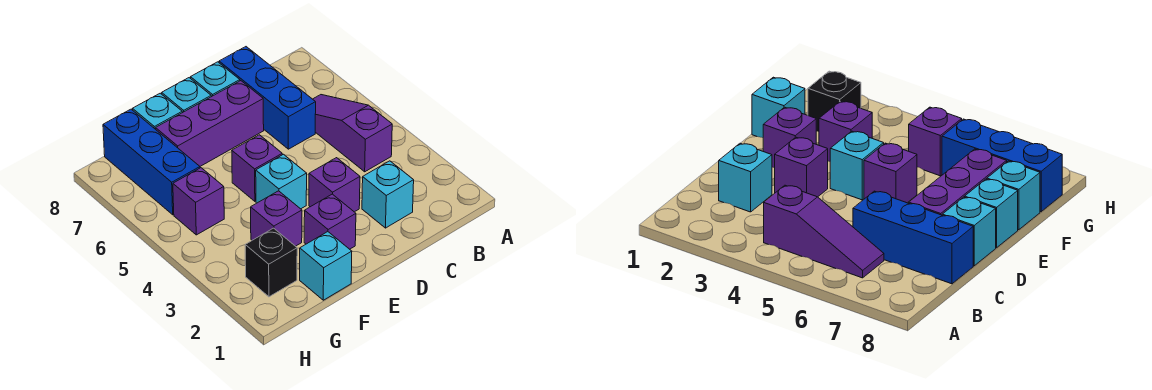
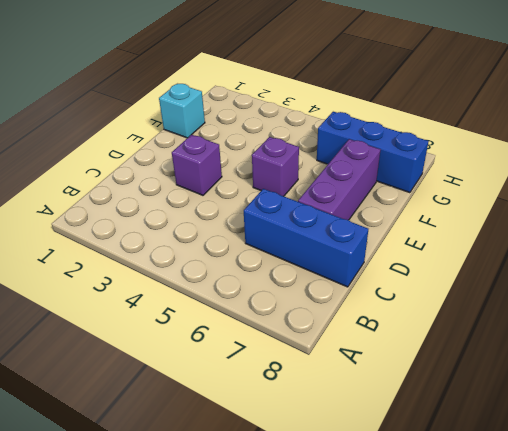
none -> purple slope B4:B6 level 1 top 4
none -> cyan brick C2 level 1
none -> cyan brick D8 level 1

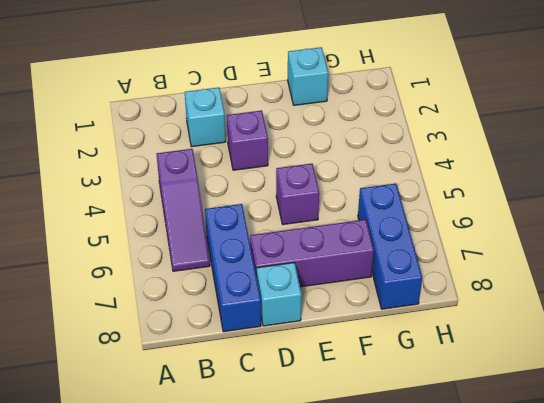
none -> purple brick E2 level 1
none -> cyan brick E4 level 1
none -> cyan brick E8 level 1

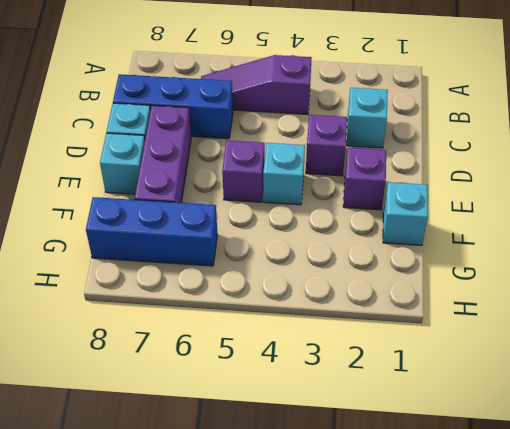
none -> purple brick F3 level 1
none -> cyan brick F8 level 1
none -> black brick G2 level 1

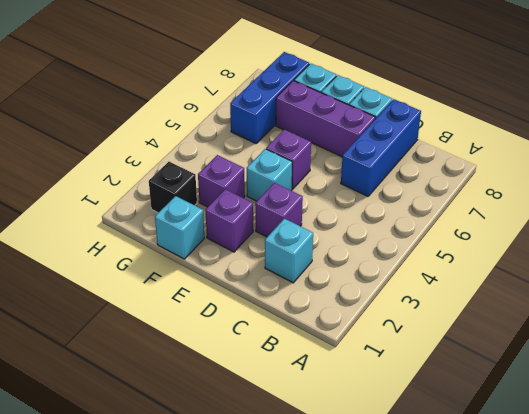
none -> purple slope B4:B6 level 1 top 4
none -> purple brick G5 level 1

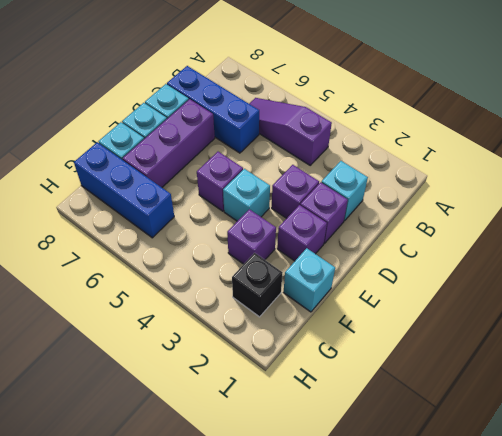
purple brick D2 level 1 -> purple brick G5 level 1

